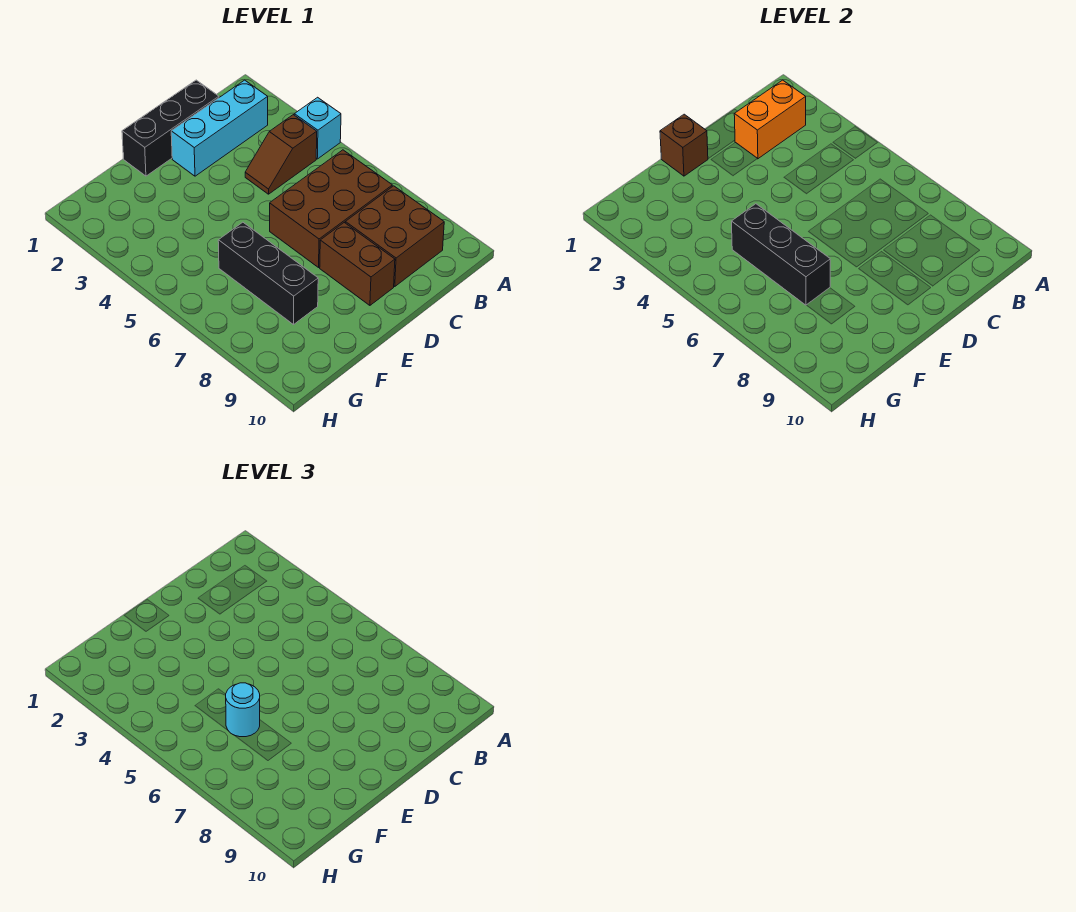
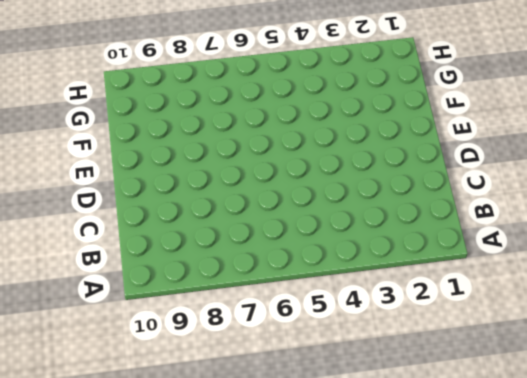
none -> cyan brick A4 level 1
none -> cyan brick B2:D2 level 1
none -> brown slope B4:C4 level 1 top B

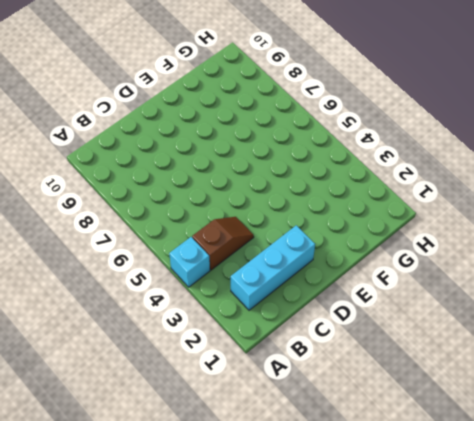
none -> brown brick B6:D7 level 1
none -> brown brick B8:C9 level 1
none -> black brick C1:E1 level 1

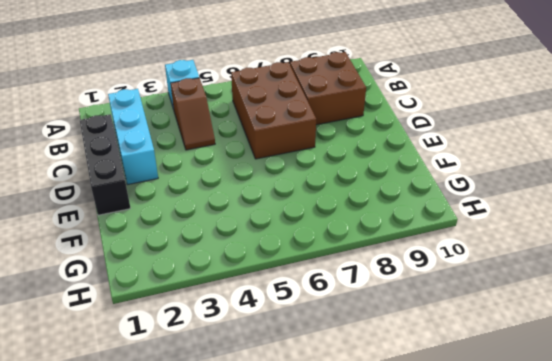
none -> brown brick D8:D9 level 1
none -> black brick F6:F8 level 1
none -> orange brick B2:C2 level 2

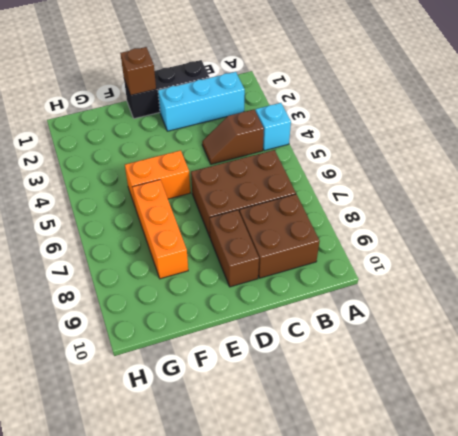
orange brick E5:F5 level 1 -> orange brick B2:C2 level 2
orange brick F6:F8 level 1 -> black brick F6:F8 level 1
none -> black brick F5:F7 level 2
none -> cyan round brick F6 level 3

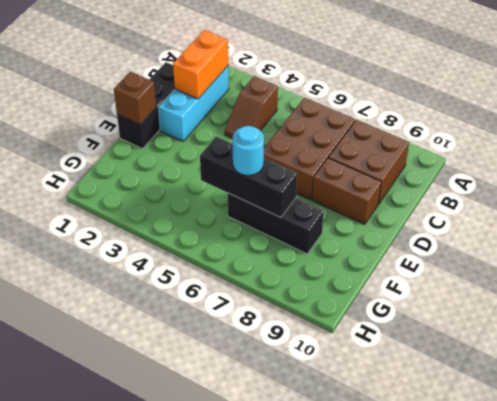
none -> cyan brick A4 level 1

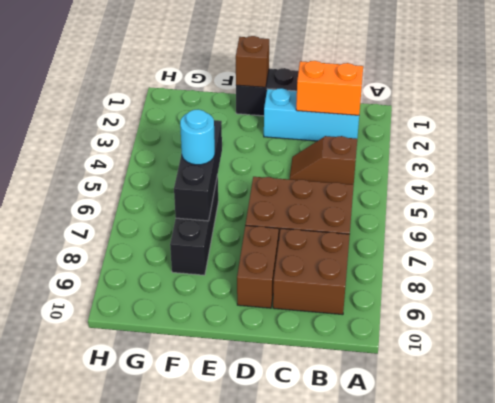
none -> cyan brick A4 level 1

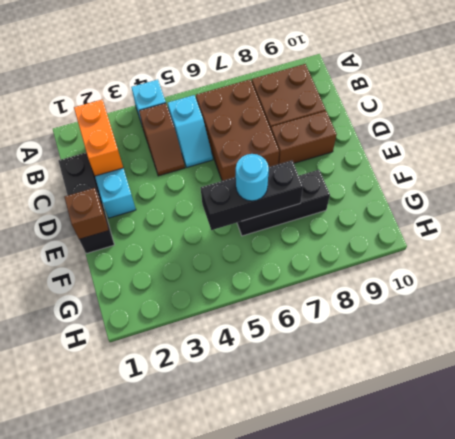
cyan slope B5:C5 level 1 top B -> none

